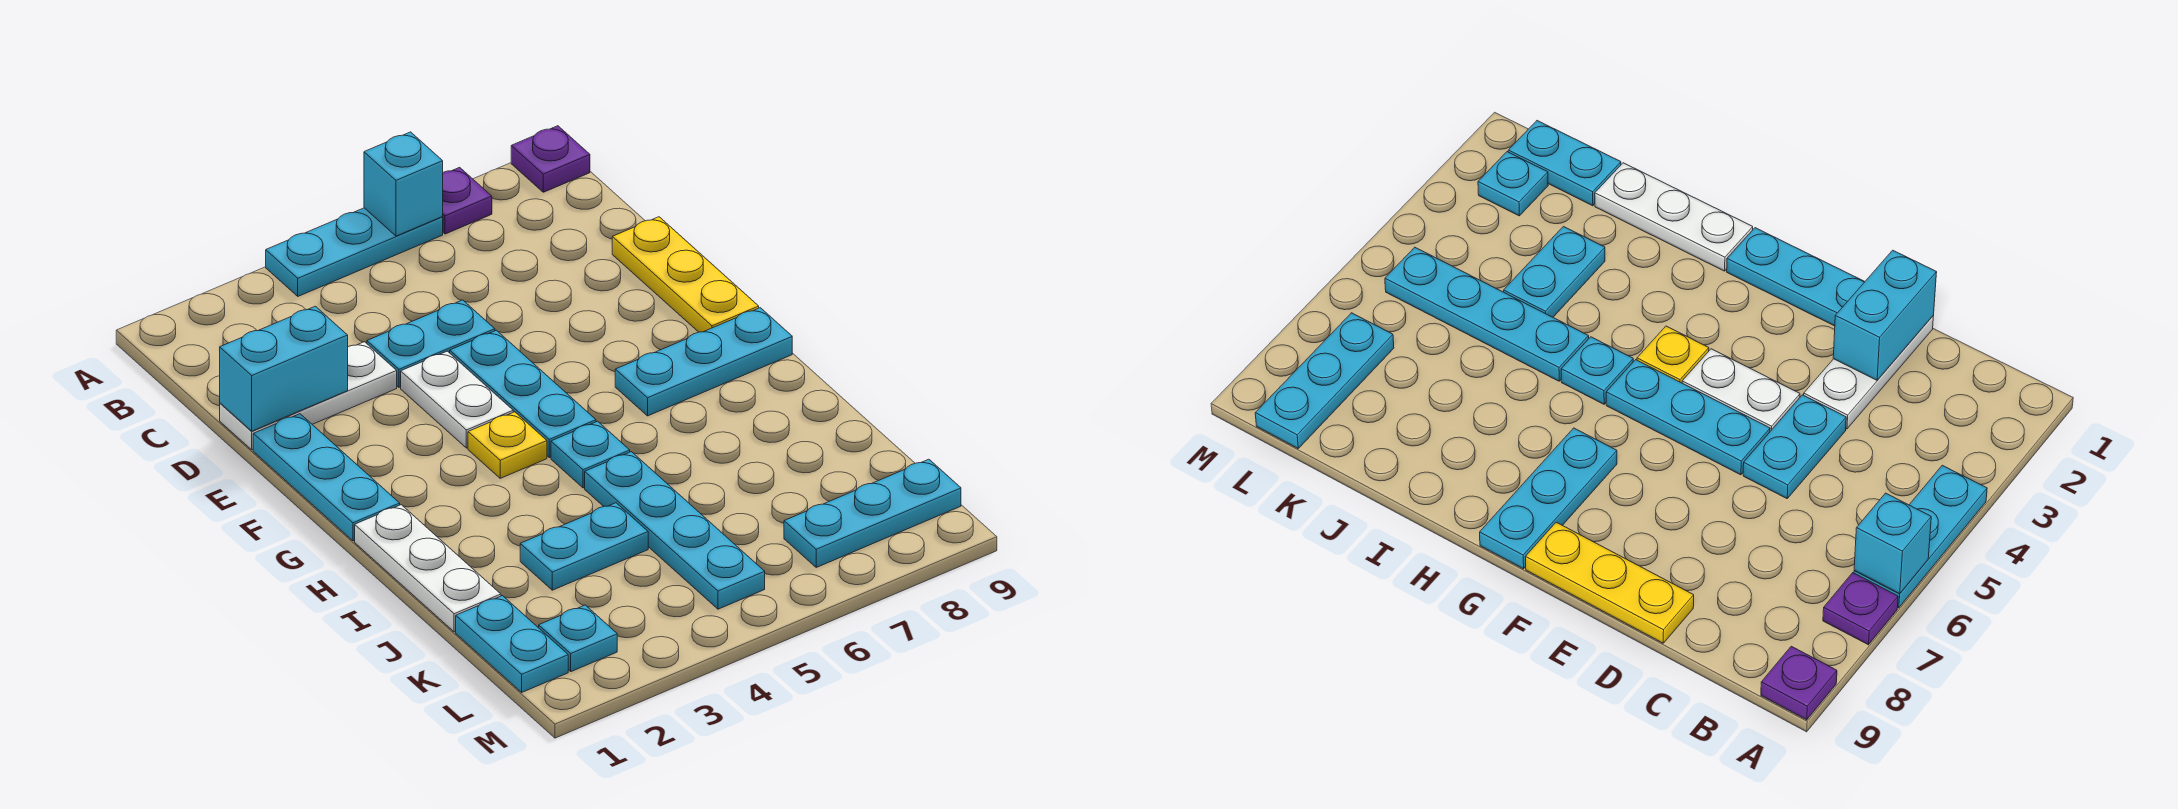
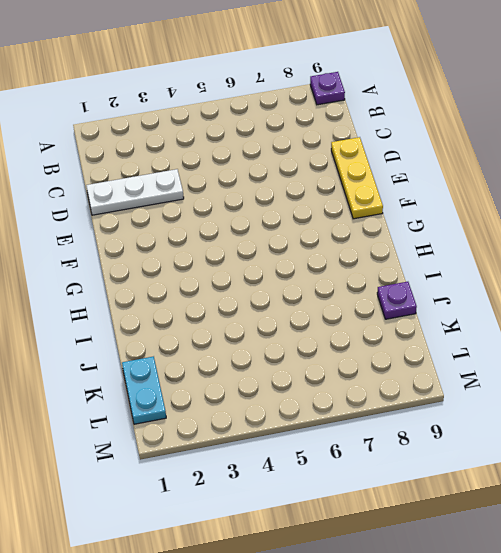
purple plate J9 level 1 -> purple plate A7 level 1
none -> cyan plate A4:A6 level 1
none -> cyan plate D4:D5 level 1
none -> cyan plate E1:G1 level 1

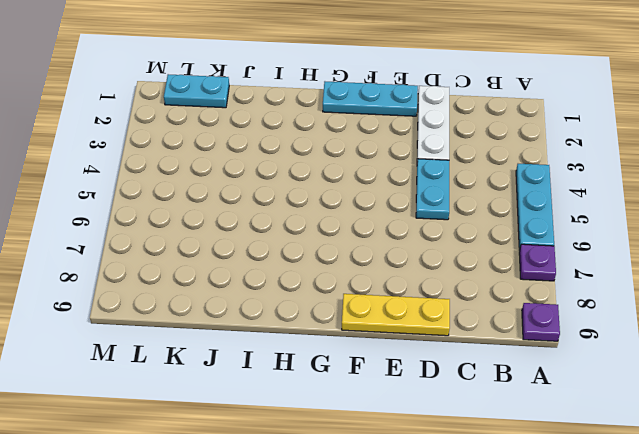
none -> white plate E4:F4 level 1
none -> cyan plate E5:G5 level 1
none -> yellow plate G4 level 1

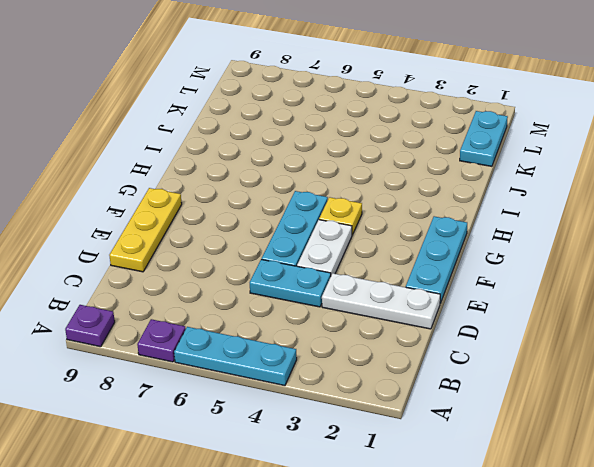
none -> cyan plate G7:G9 level 1
none -> white plate H1:J1 level 1
none -> cyan plate H5 level 1

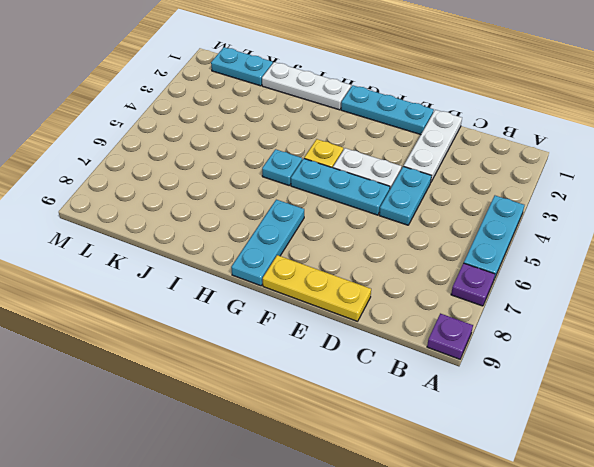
none -> cyan plate I5:L5 level 1
none -> cyan plate J3:J4 level 1
none -> cyan plate L2 level 1

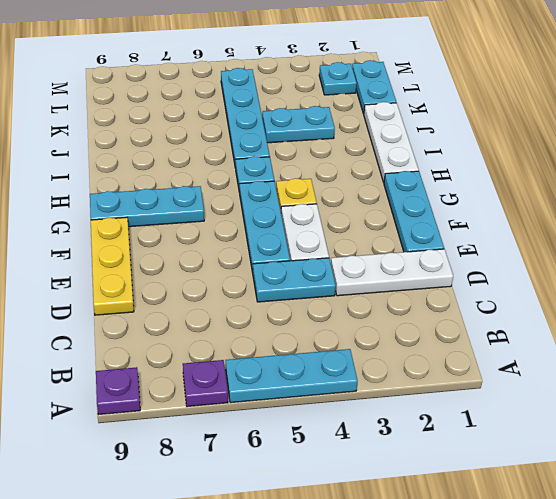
none -> cyan plate L7:L9 level 1
none -> cyan brick A6 level 2
none -> cyan brick D1:D2 level 2

